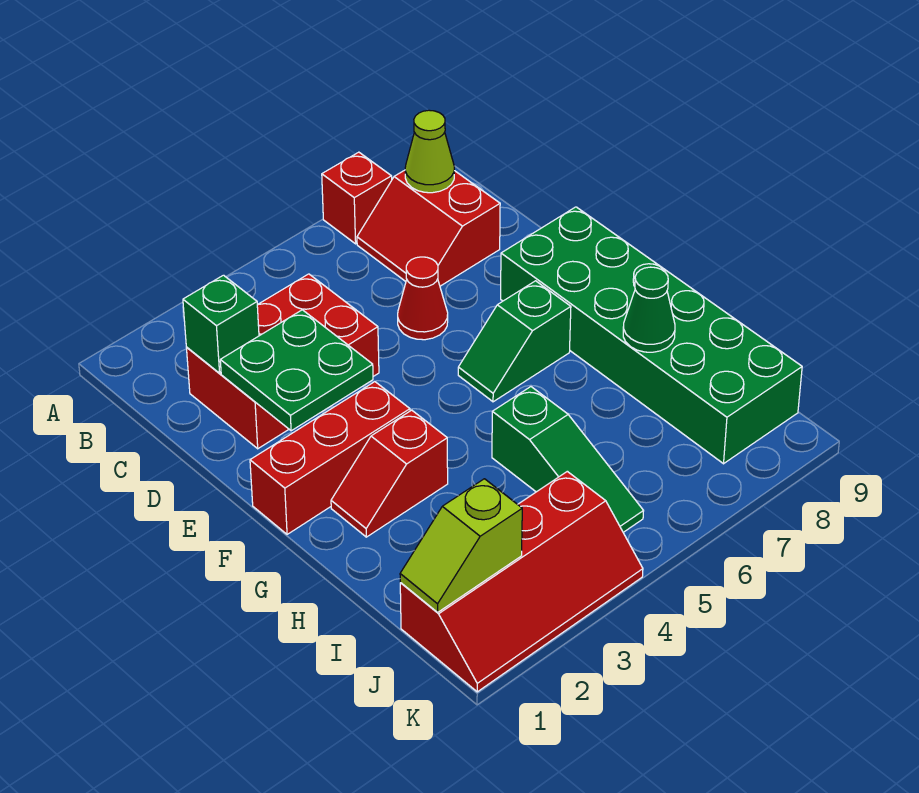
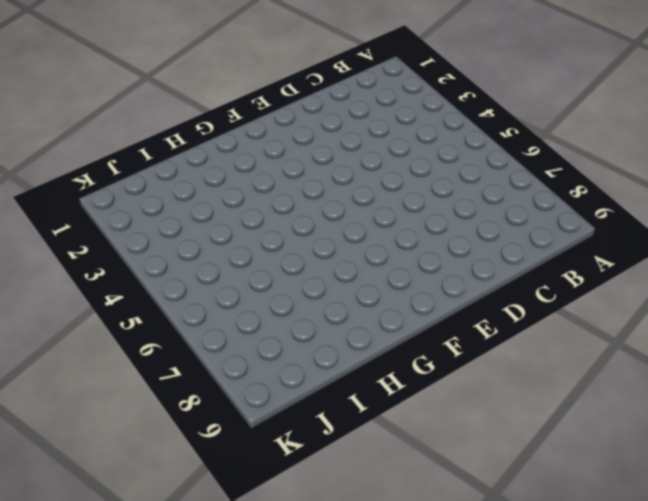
none -> red brick A7 level 1
none -> red slope B7:C8 level 1 top 8
none -> red brick C2:D4 level 1

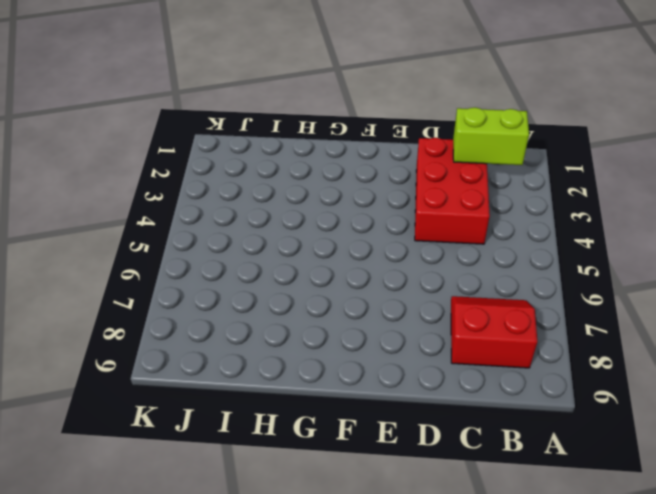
lime brick B2:C2 level 2 -> green brick C2 level 2
none -> red brick A7 level 1
none -> red cone D6 level 1
none -> green brick E8:J9 level 1

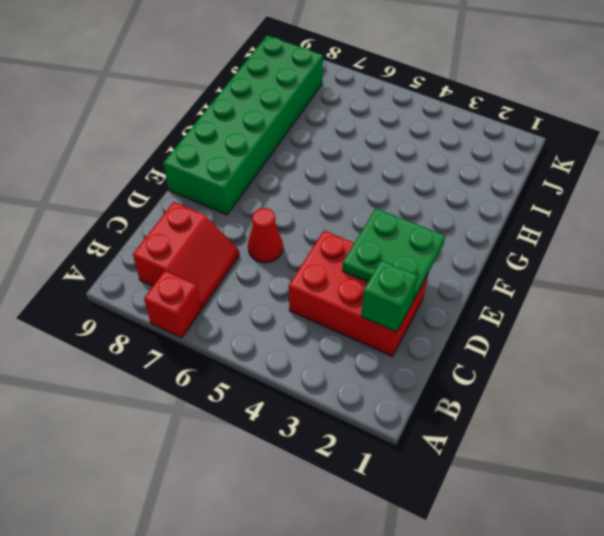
none -> red brick F1:F3 level 1
none -> green slope F6:F7 level 1 top 7
none -> red slope G2:G3 level 1 top 3

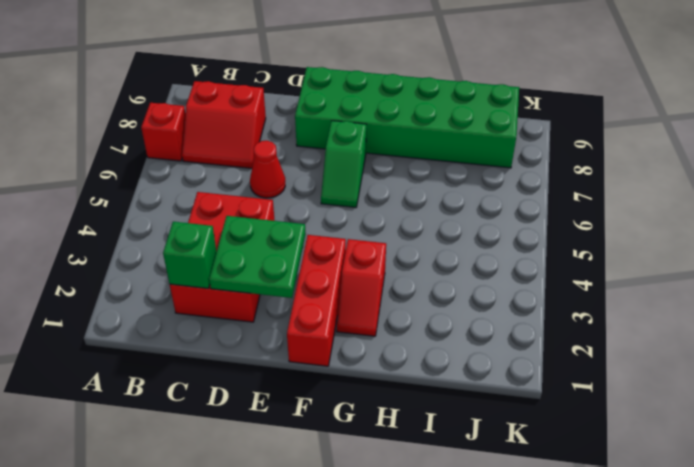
none -> green slope H5:J5 level 1 top H
none -> red slope J1:K4 level 1 top J
none -> lime cone B8 level 2

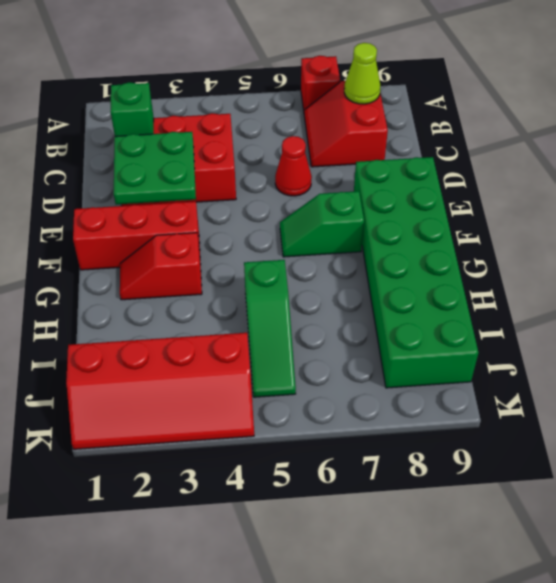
none -> green cone H8 level 2
none -> lime slope J1:J2 level 2 top 2

